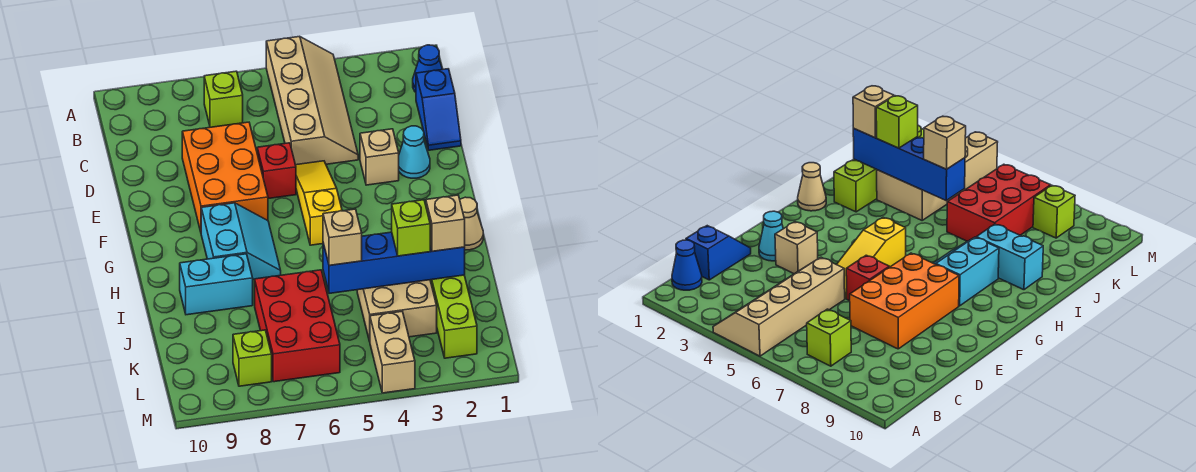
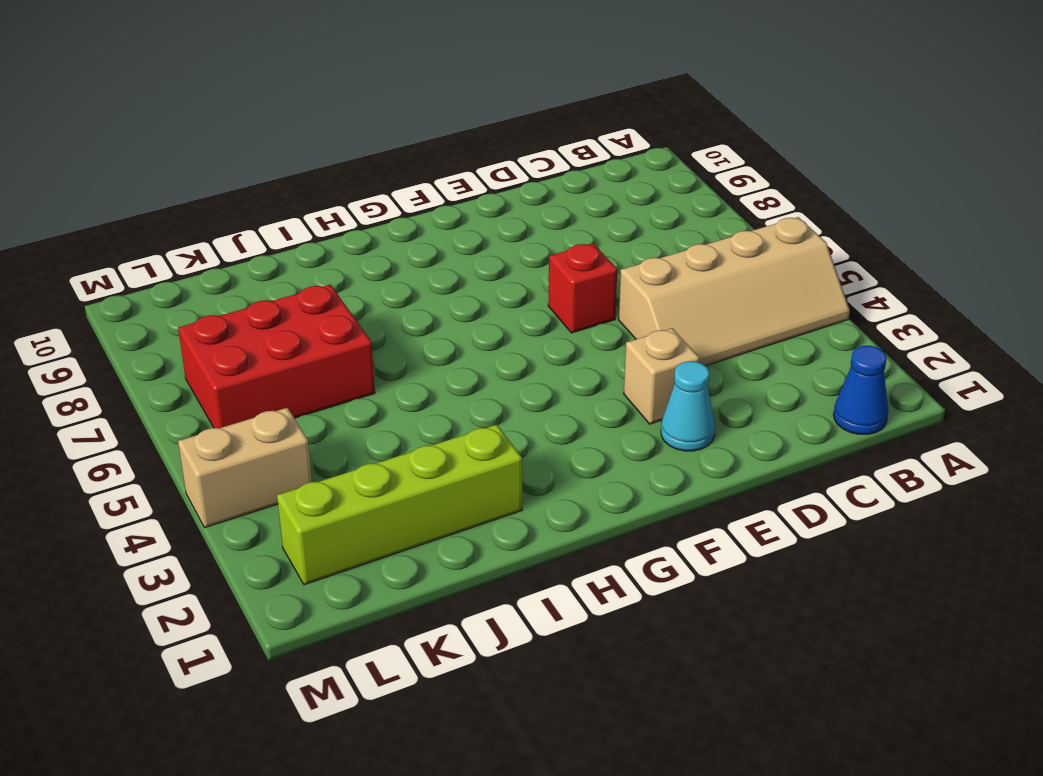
none -> lime brick B7 level 1
none -> blue slope C1:D1 level 1 top C
none -> orange brick D7:F8 level 1

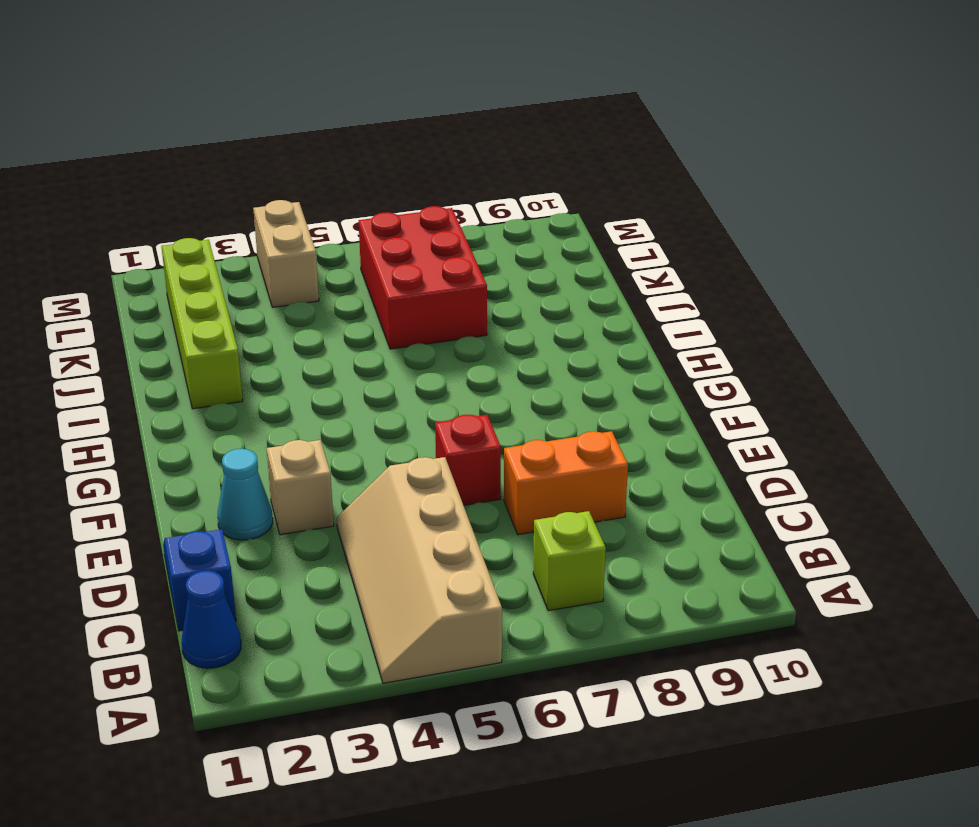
orange brick D7:D8 level 1 -> orange brick D7:F8 level 1
none -> yellow slope E5:G5 level 1 top G
none -> cyan slope G7:H8 level 1 top 8
none -> tan cone H1 level 1

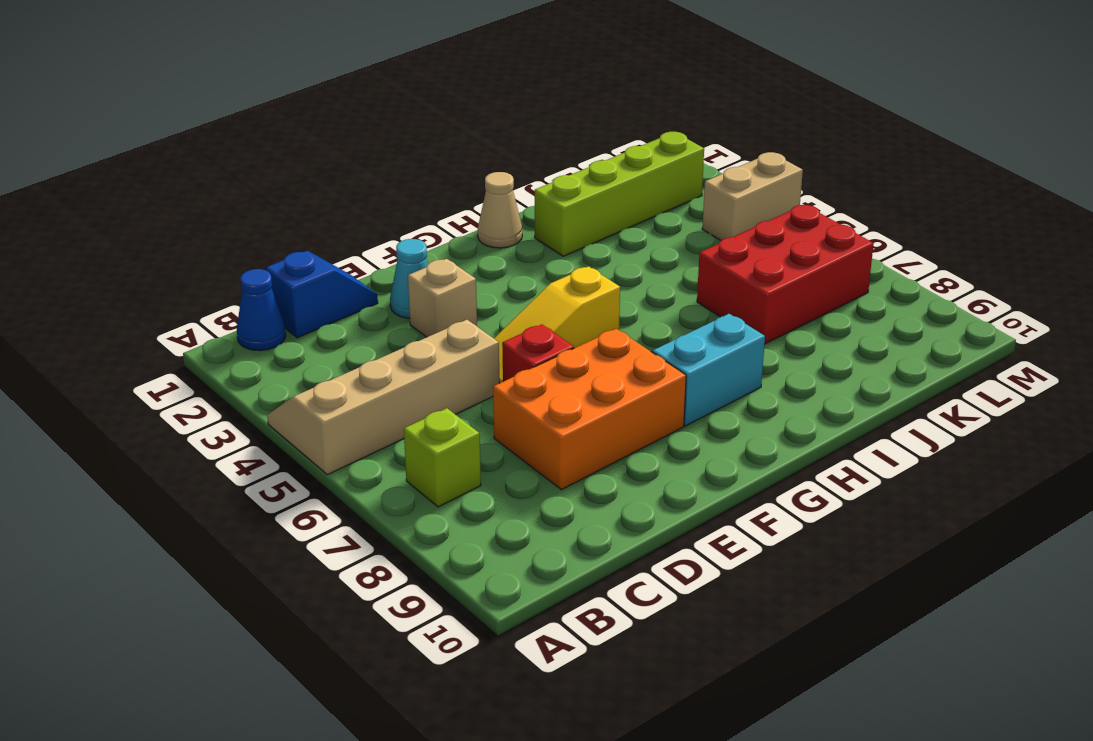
none -> cyan brick I8:I9 level 1
none -> tan brick J3:K4 level 1
none -> lime brick L8 level 1

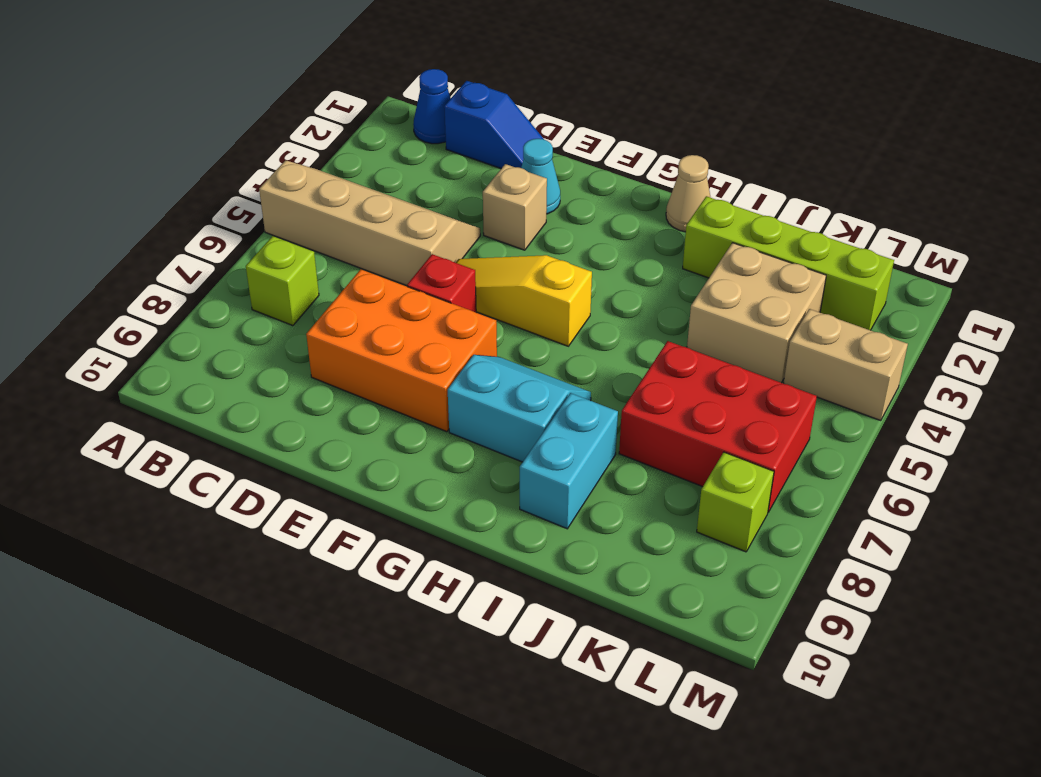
none -> blue brick J2:J5 level 2
none -> tan brick J2 level 3
none -> lime brick J3 level 3

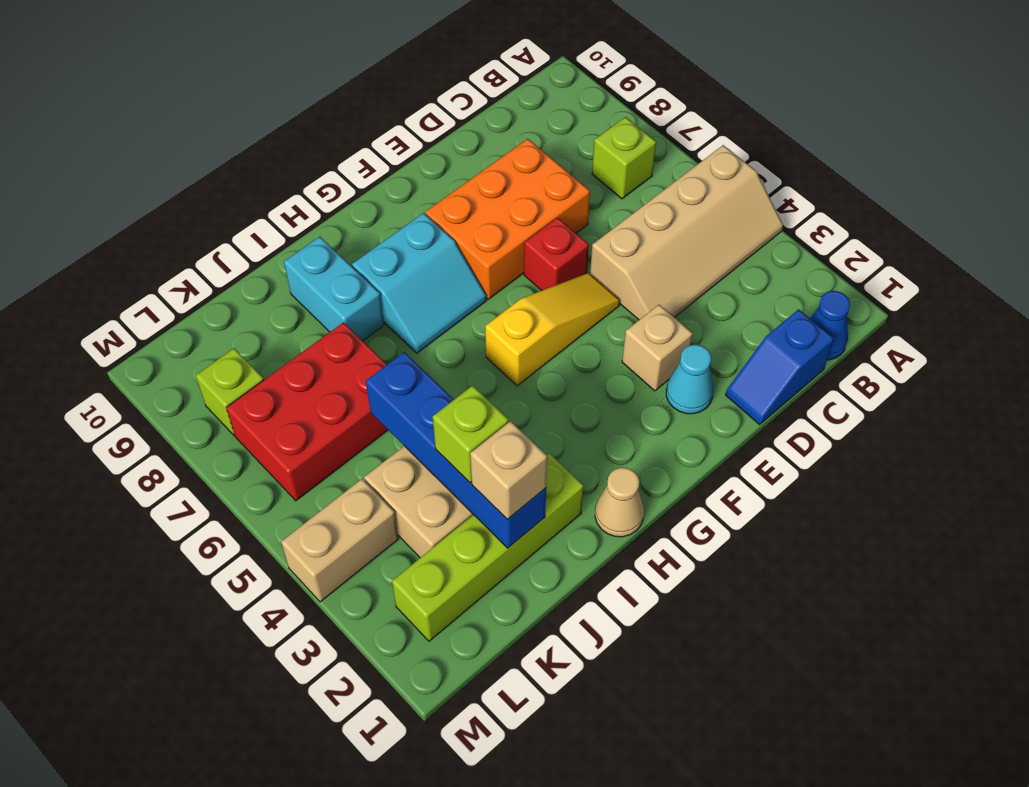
none -> tan brick J5 level 3

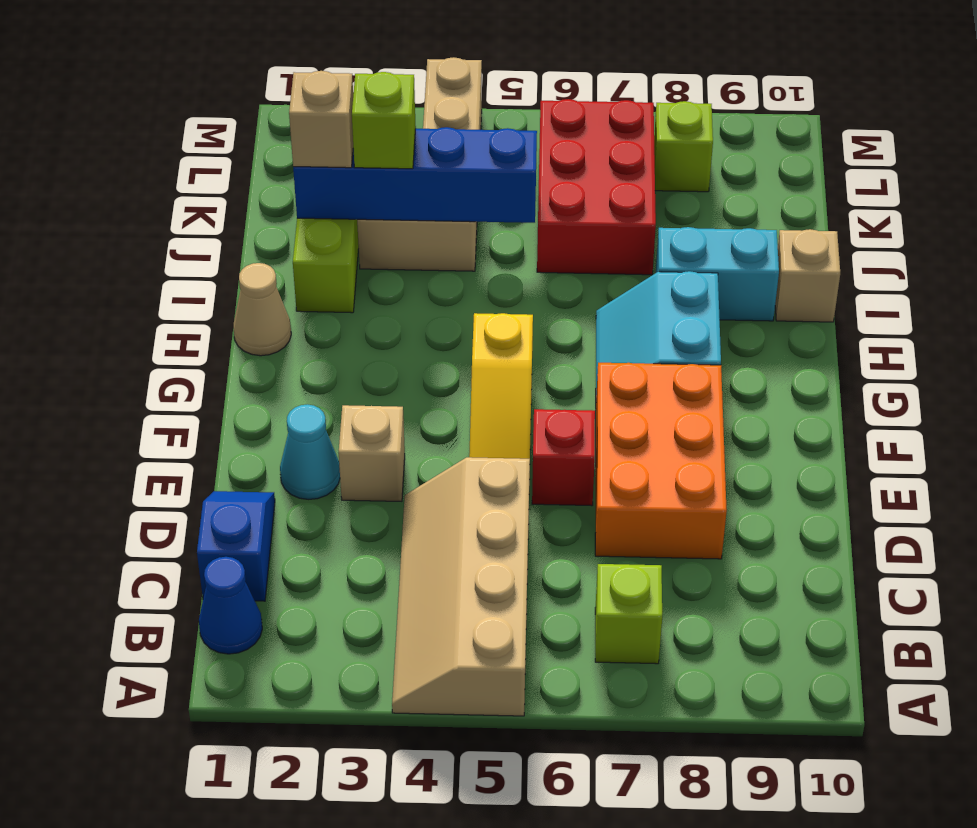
tan brick I10 level 1 -> tan brick J5 level 3

